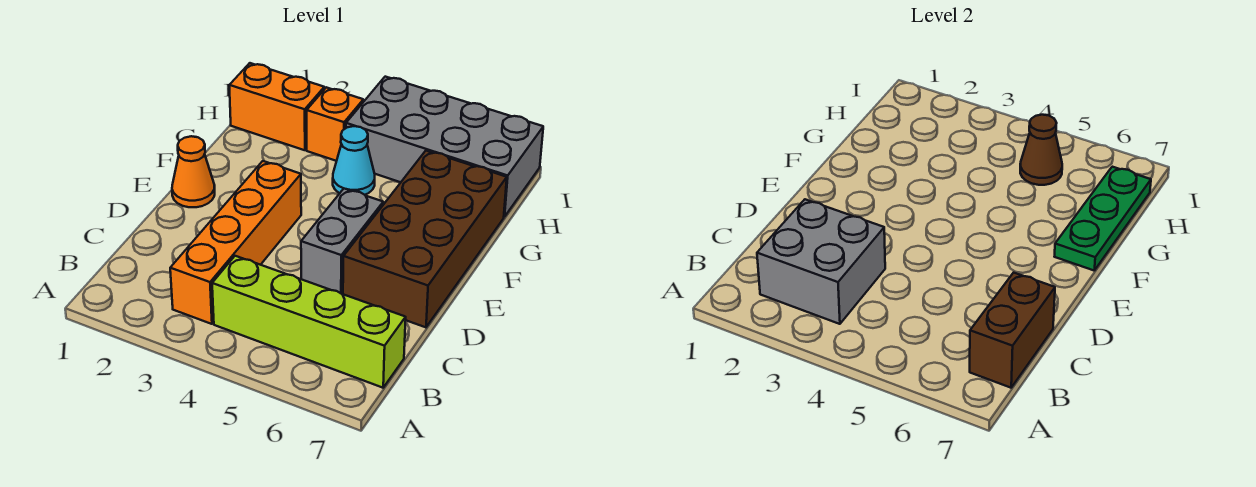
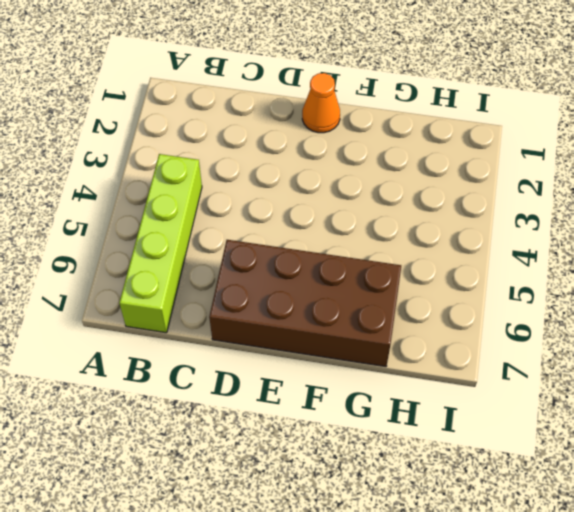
none -> orange brick B3:E3 level 1
none -> grey brick D5:E5 level 1
none -> cyan cone G4 level 1

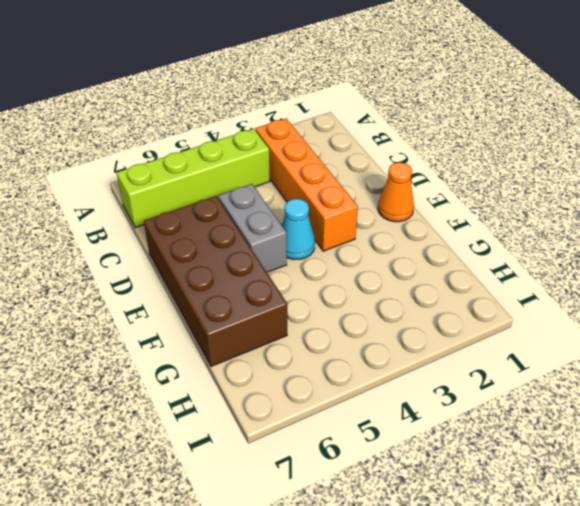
cyan cone E4 level 1 -> cyan cone G4 level 1
none -> orange brick H1:H2 level 1
none -> orange brick H3 level 1
none -> grey brick H4:I7 level 1

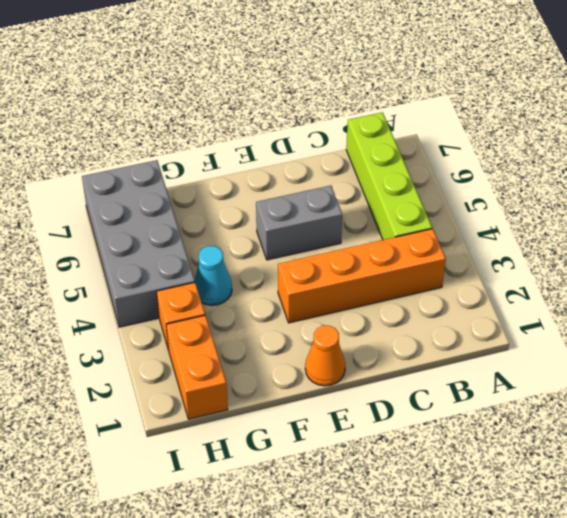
none -> brown brick D6:G7 level 1
none -> grey brick B2:C3 level 2
none -> brown brick B7:C7 level 2

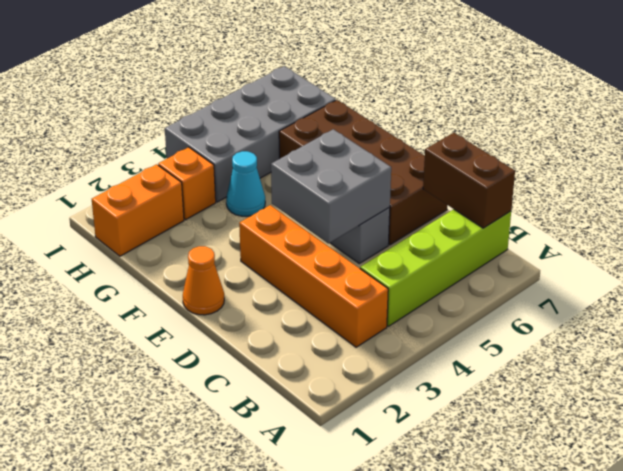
grey brick D4:E5 level 2 -> grey brick B2:C3 level 2
none -> green plate F7:H7 level 2
none -> brown cone H5 level 2

